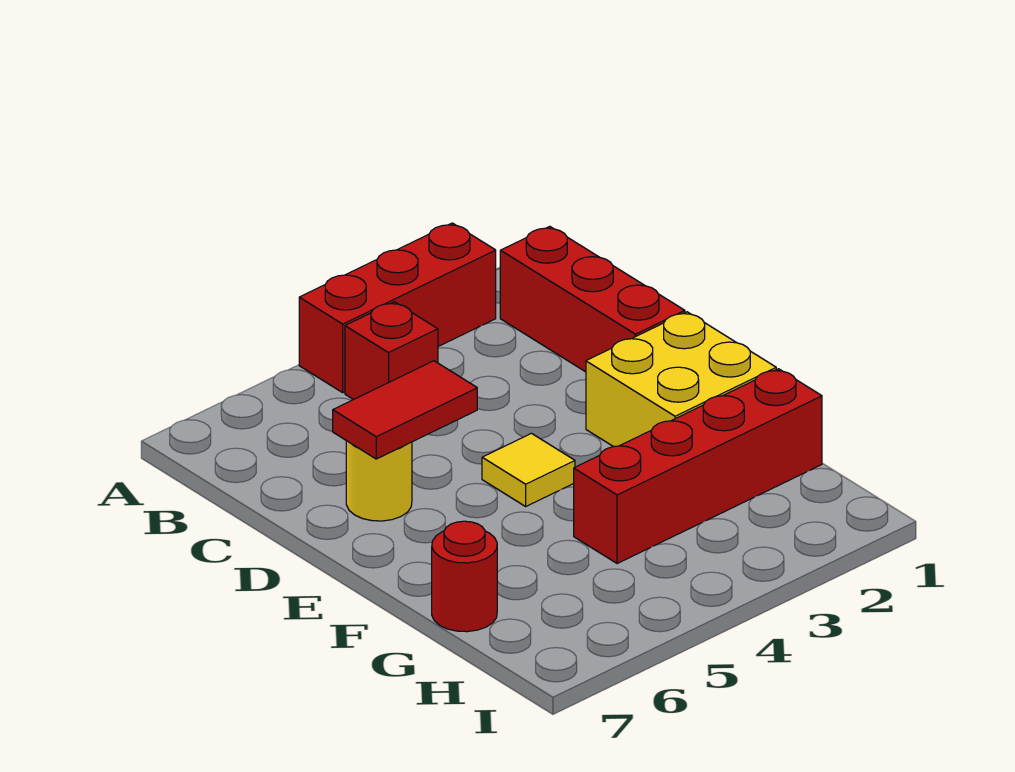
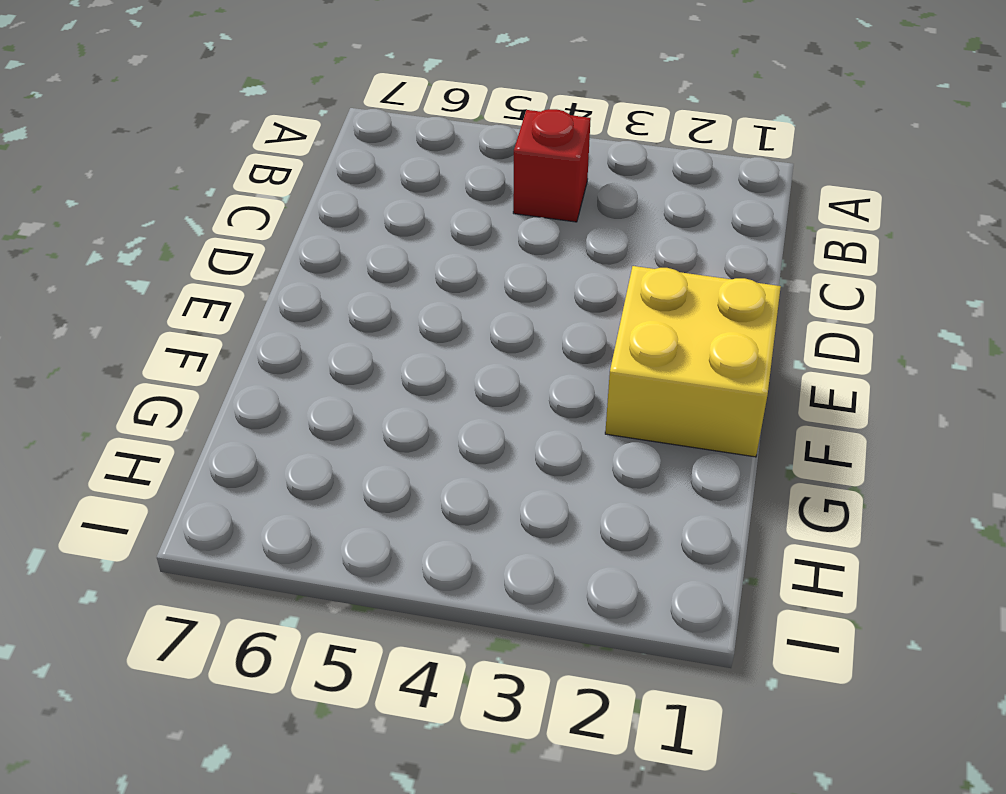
none -> red brick A2:A4 level 1
none -> red brick B1:D1 level 1

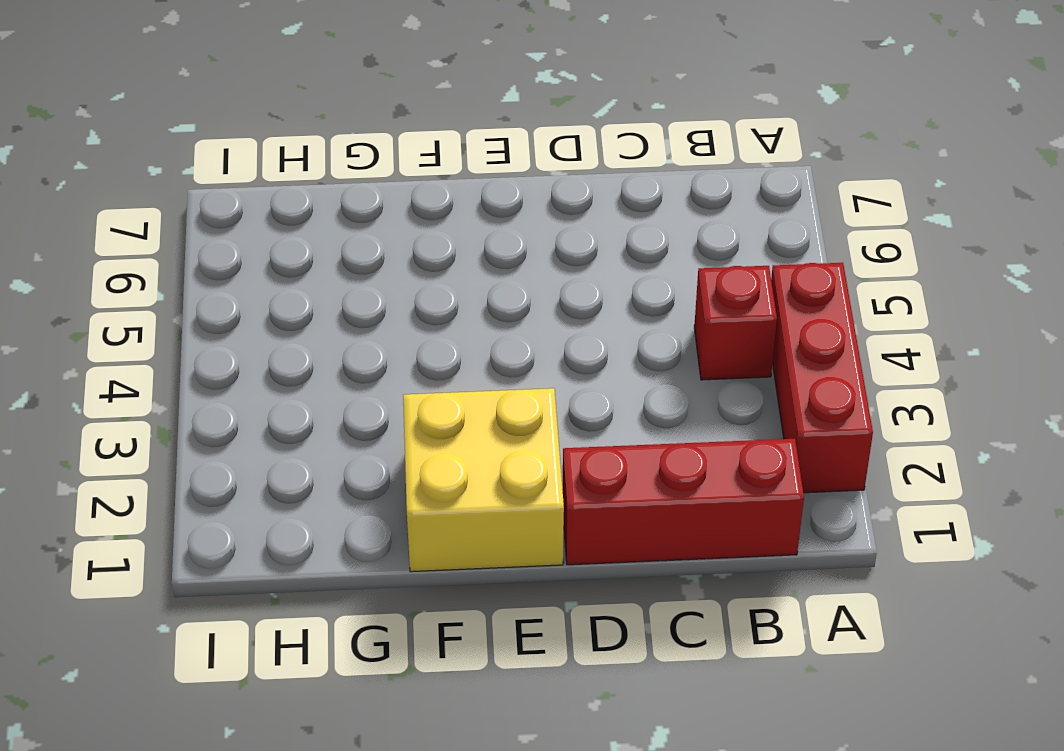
none -> yellow round brick D6 level 1
none -> yellow tile E4 level 1

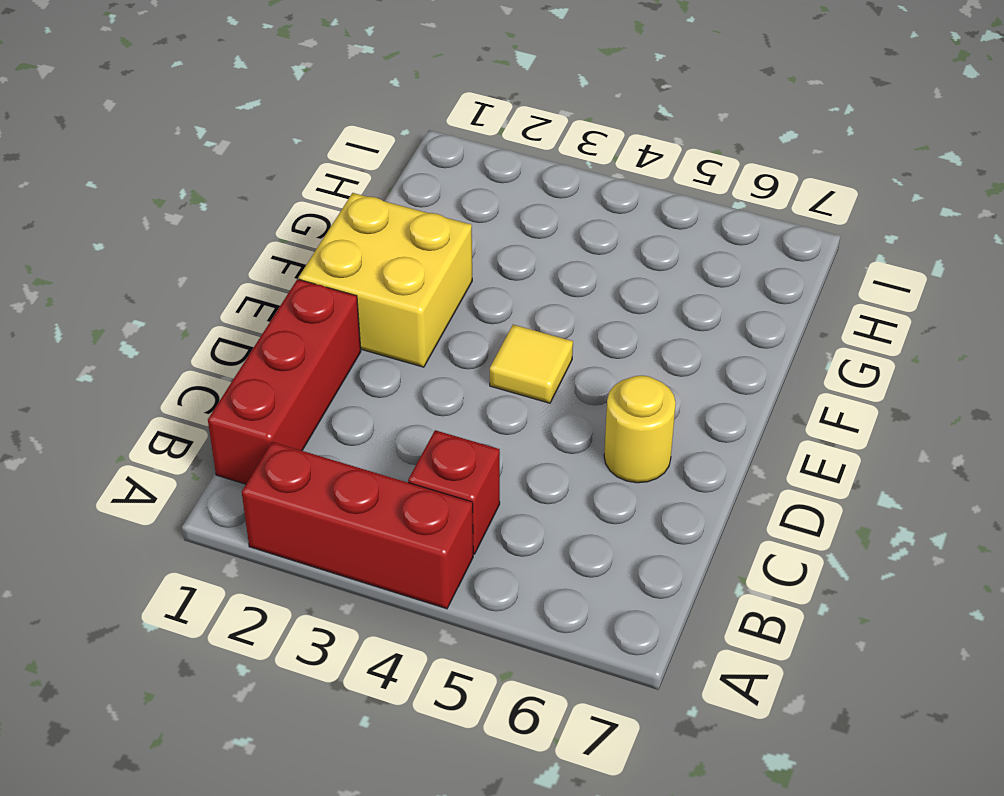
none -> red brick G1:G4 level 1
none -> red round brick G7 level 1

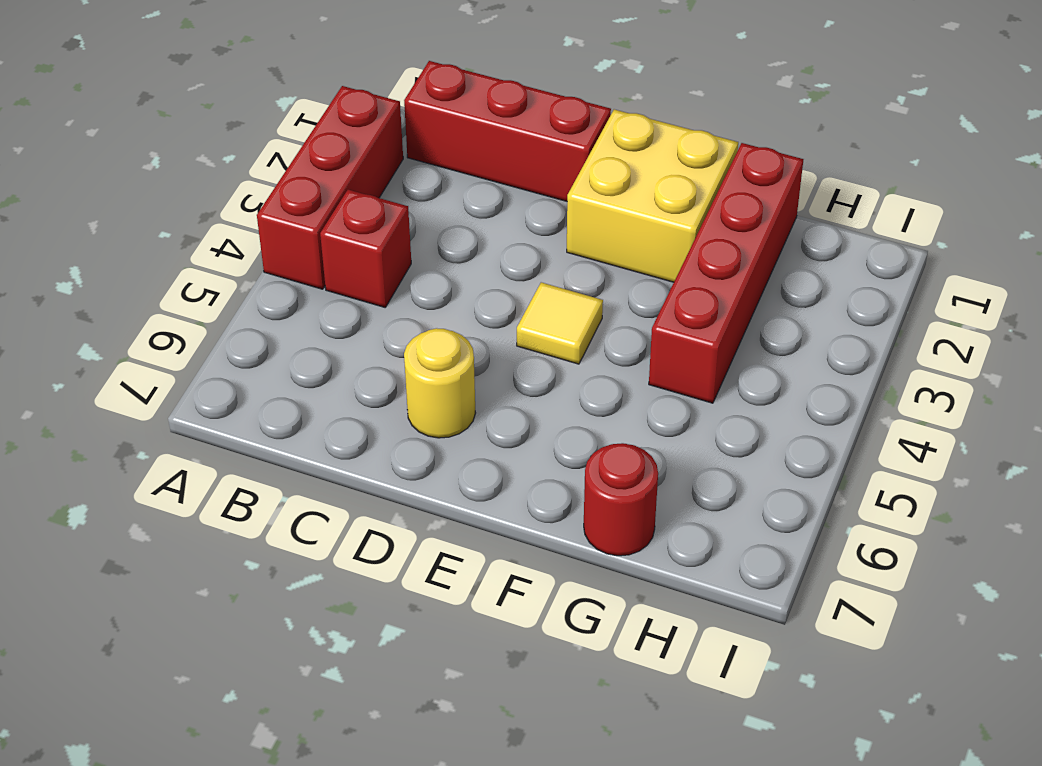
none -> red tile D5:D6 level 2

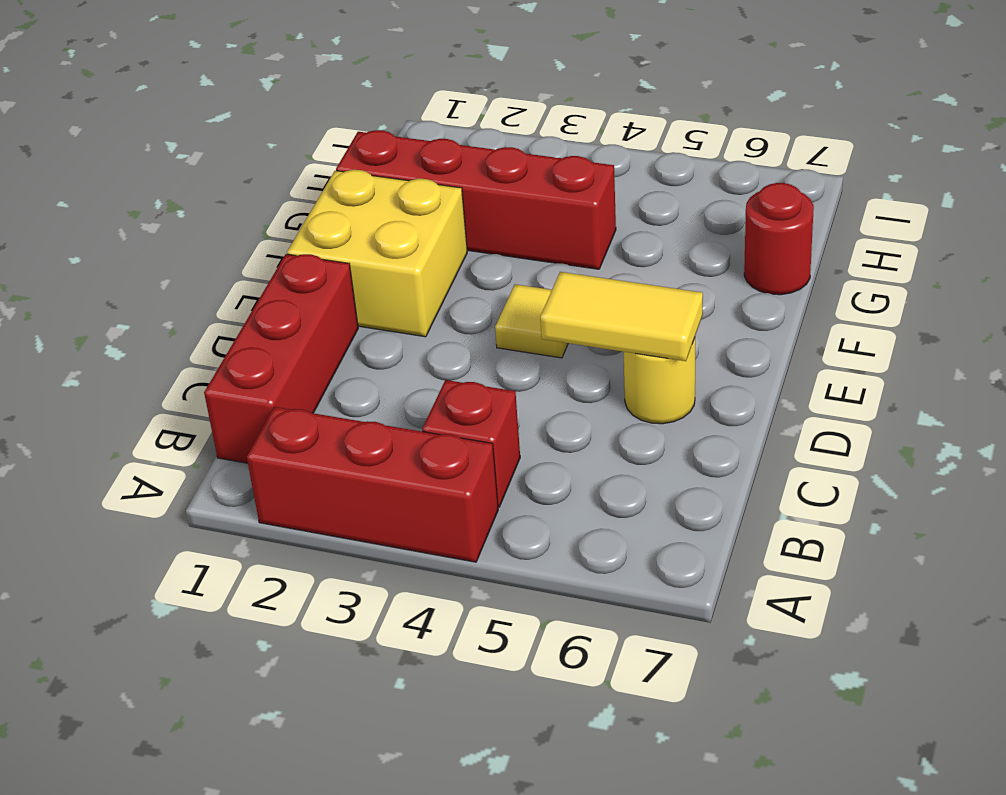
yellow tile D5:D6 level 2 -> red tile D5:D6 level 2

